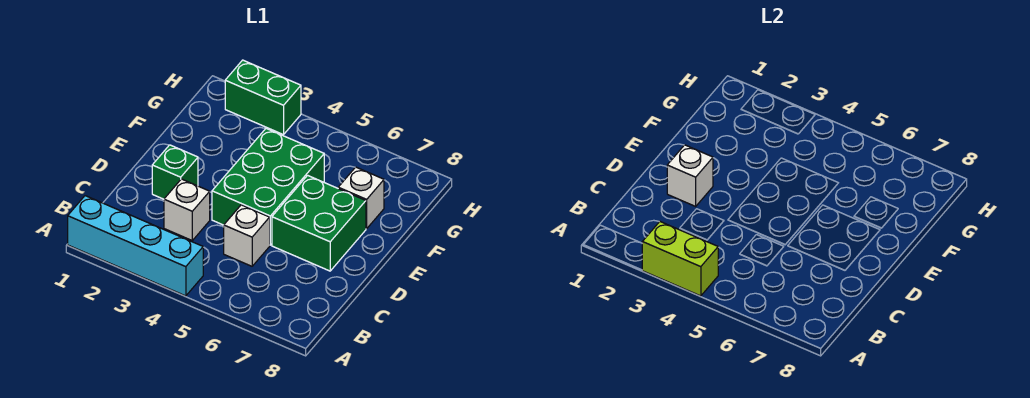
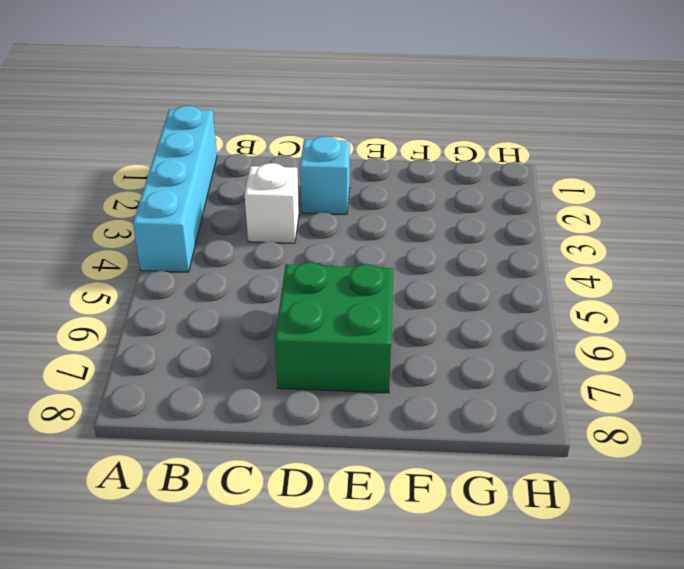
cyan brick D2 level 1 -> green brick D2 level 1
none -> white brick C5 level 1
none -> green brick D4:F5 level 1

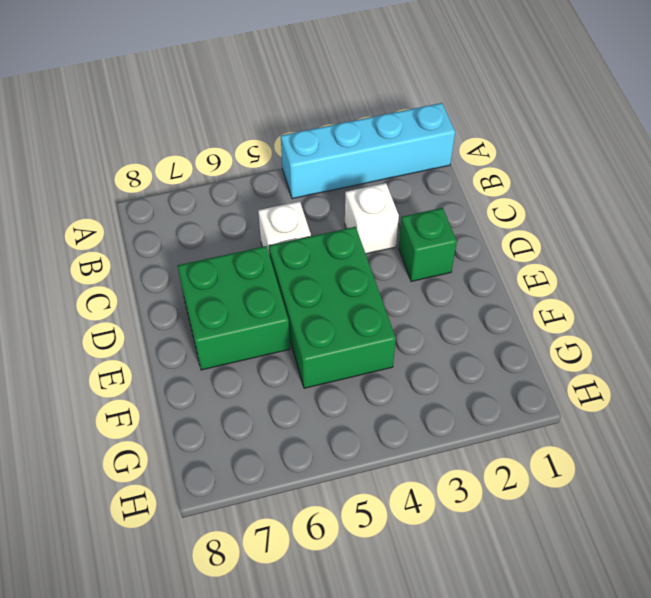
none -> white brick F7 level 1
none -> green brick H2:H3 level 1

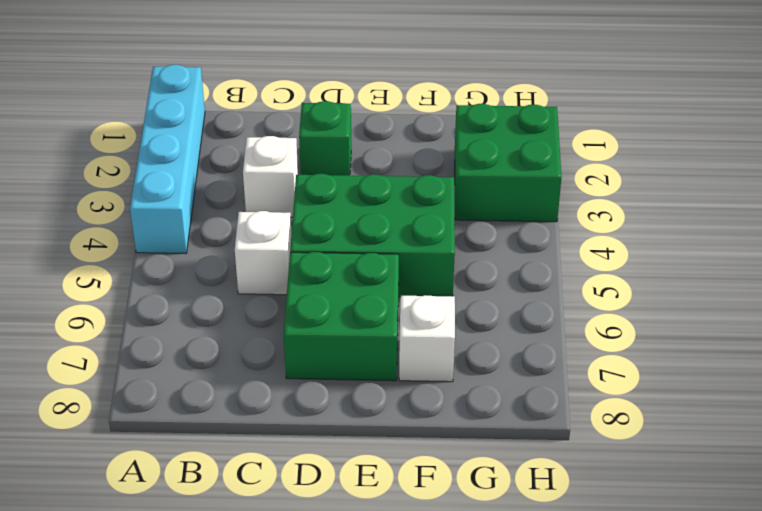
green brick G2:H3 level 1 -> green brick H2:H3 level 1
none -> lime brick A3:A4 level 2
none -> white brick D2 level 2

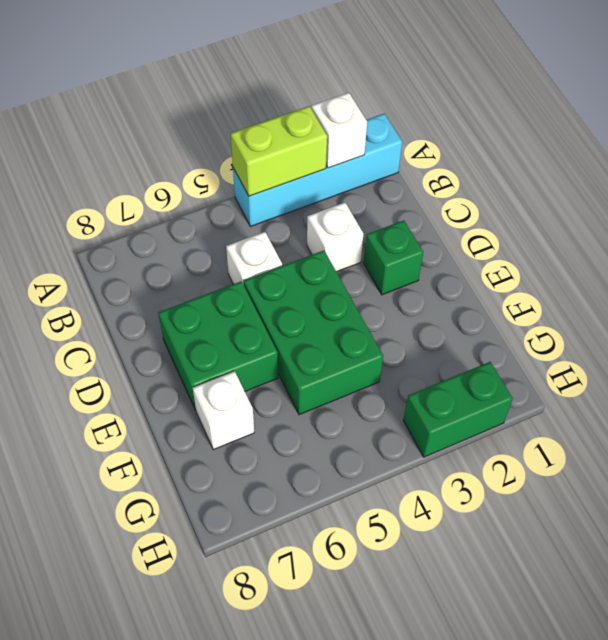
white brick A2 level 2 -> white brick D2 level 2

